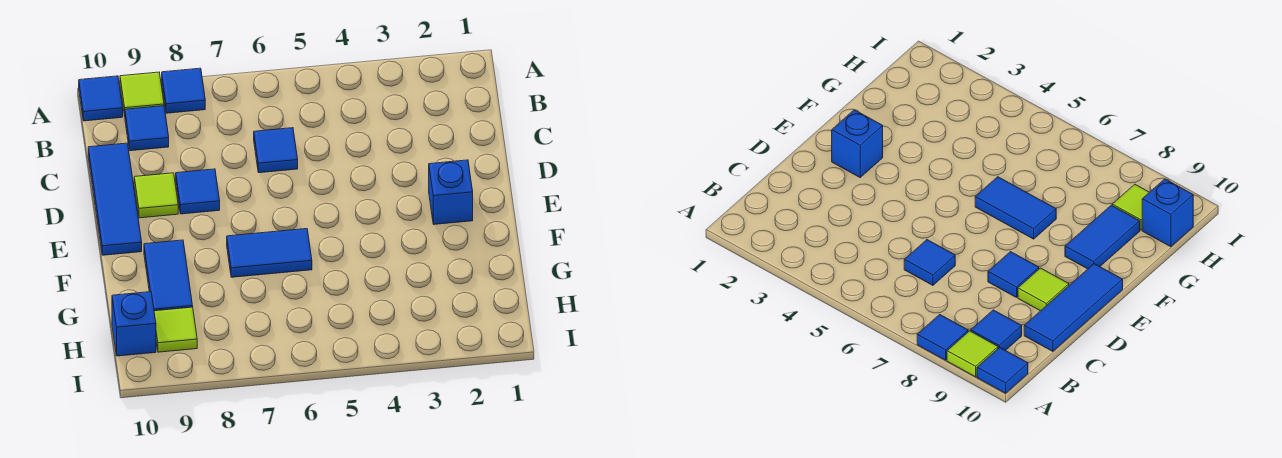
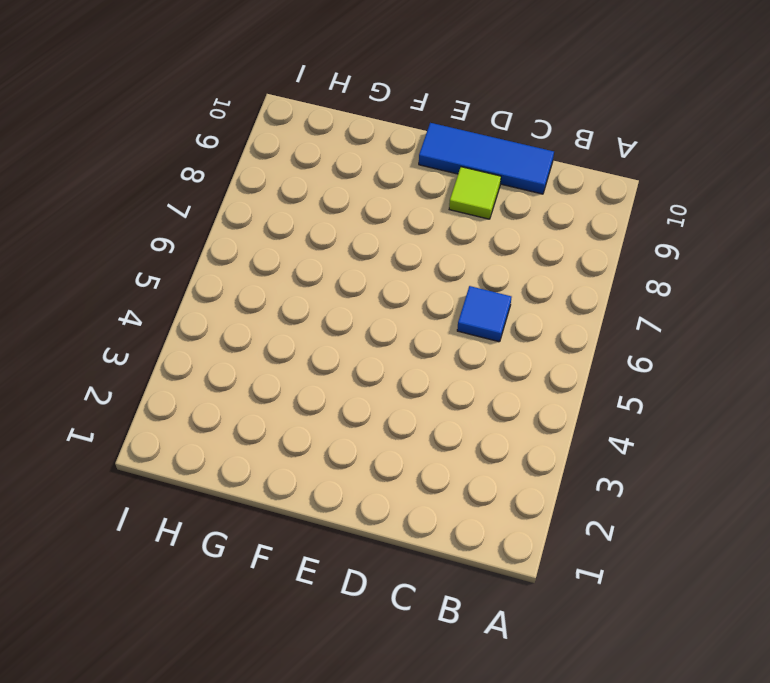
none -> blue tile A8 level 1
none -> lime tile A9 level 1
none -> blue tile A10 level 1

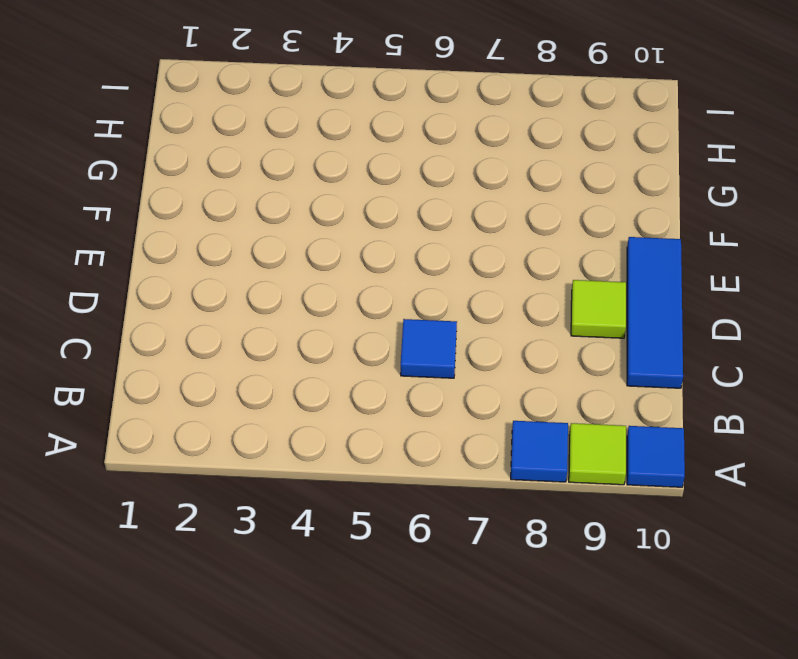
none -> blue tile B9 level 1
none -> blue tile D8 level 1
none -> blue brick E2 level 1

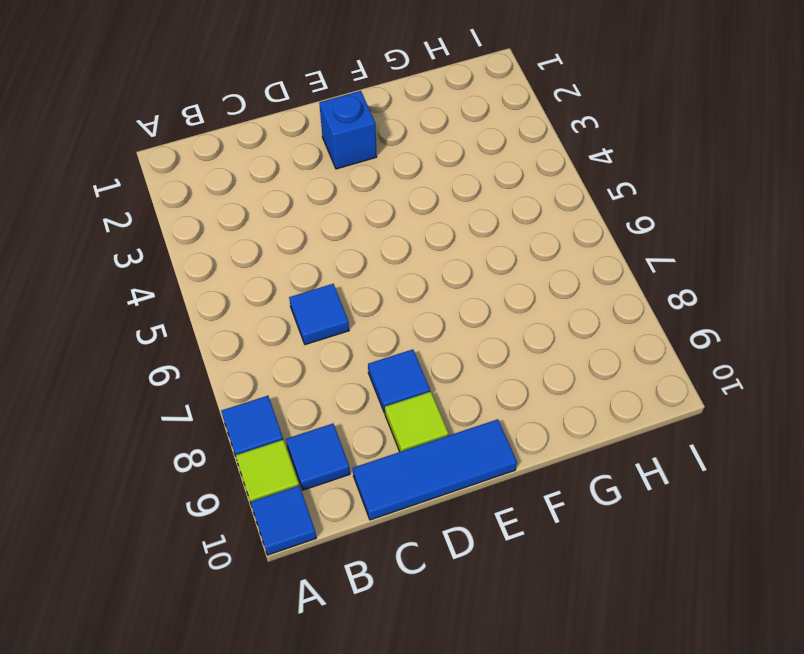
none -> blue tile F6:F7 level 1
none -> blue tile F9:G9 level 1
none -> lime tile H9 level 1

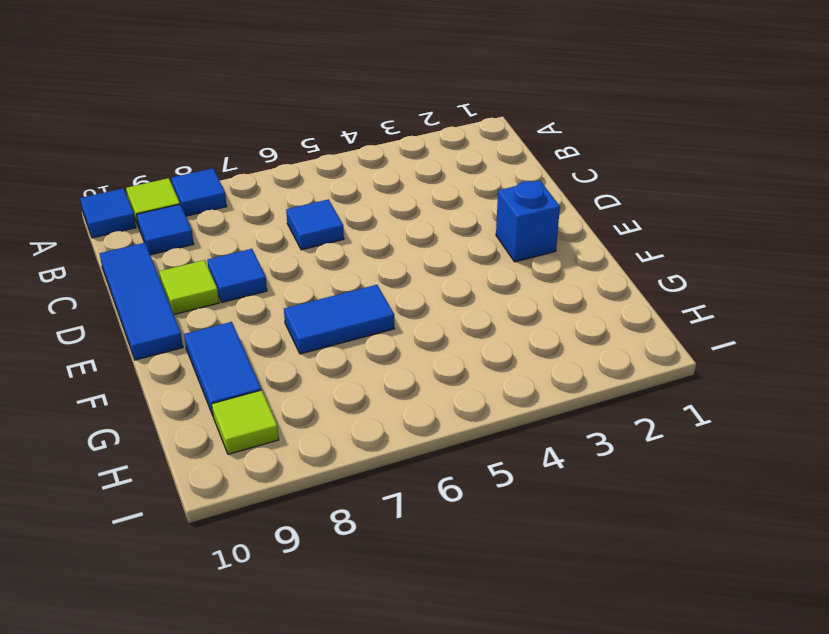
none -> blue brick H10 level 1

